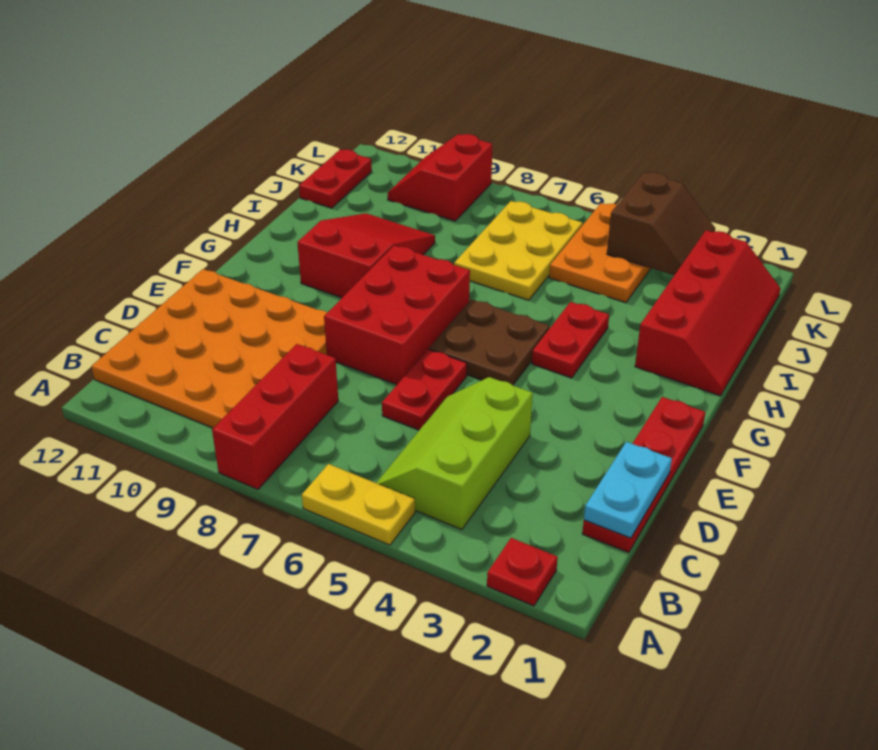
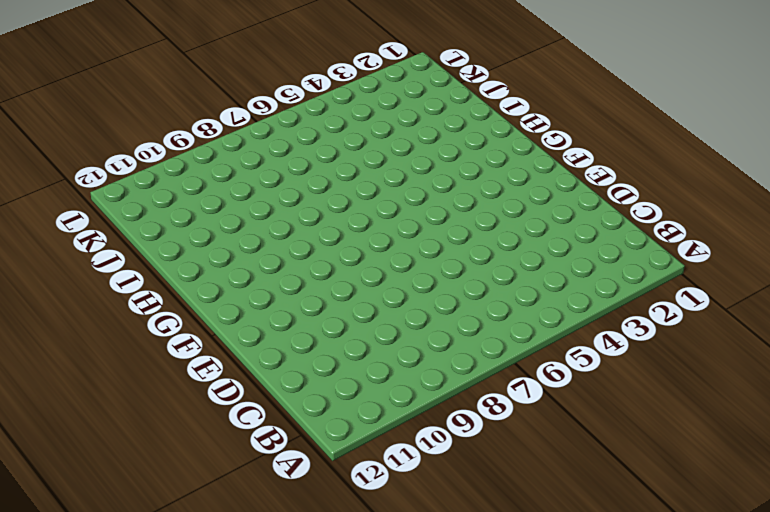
none -> red plate A2 level 1
none -> yellow plate A5:A6 level 1
none -> red brick A8:C8 level 1

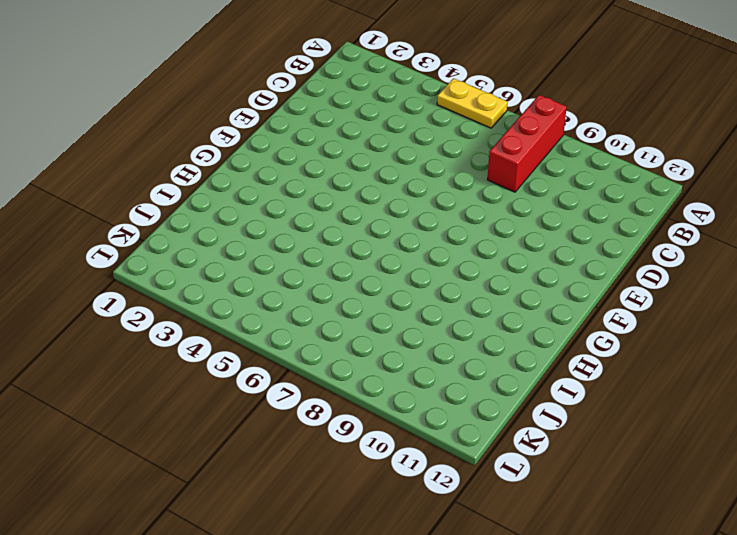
none -> red plate A2 level 1
none -> lime slope B4:D5 level 1 top 4
none -> orange plate B9:E12 level 1

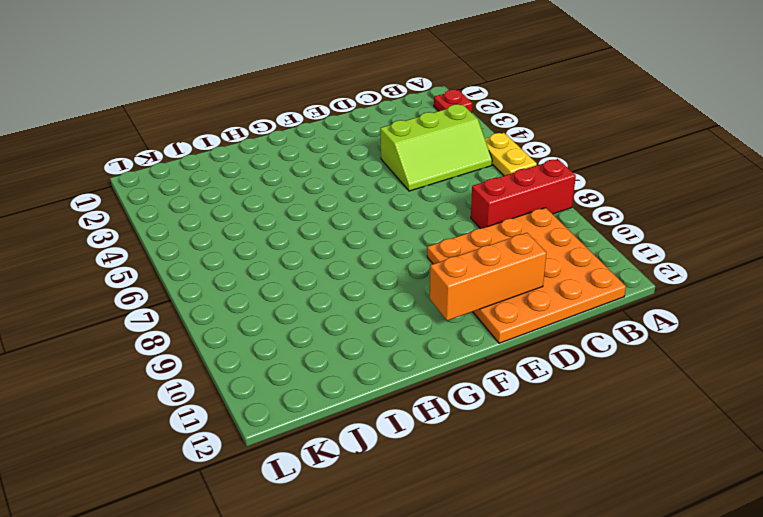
orange brick D11:F11 level 2 -> none
none -> red plate C1:F1 level 1
none -> red plate D6:E6 level 1
none -> red brick E7:G8 level 1

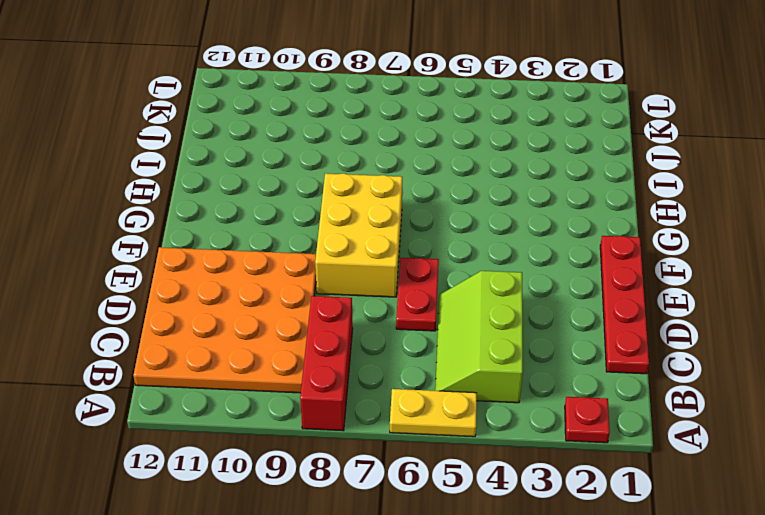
yellow brick E7:G8 level 1 -> red brick E7:G8 level 1
none -> brown plate F5:G6 level 1
none -> red plate G4:H4 level 1
none -> red slope G9:I10 level 1 top G

